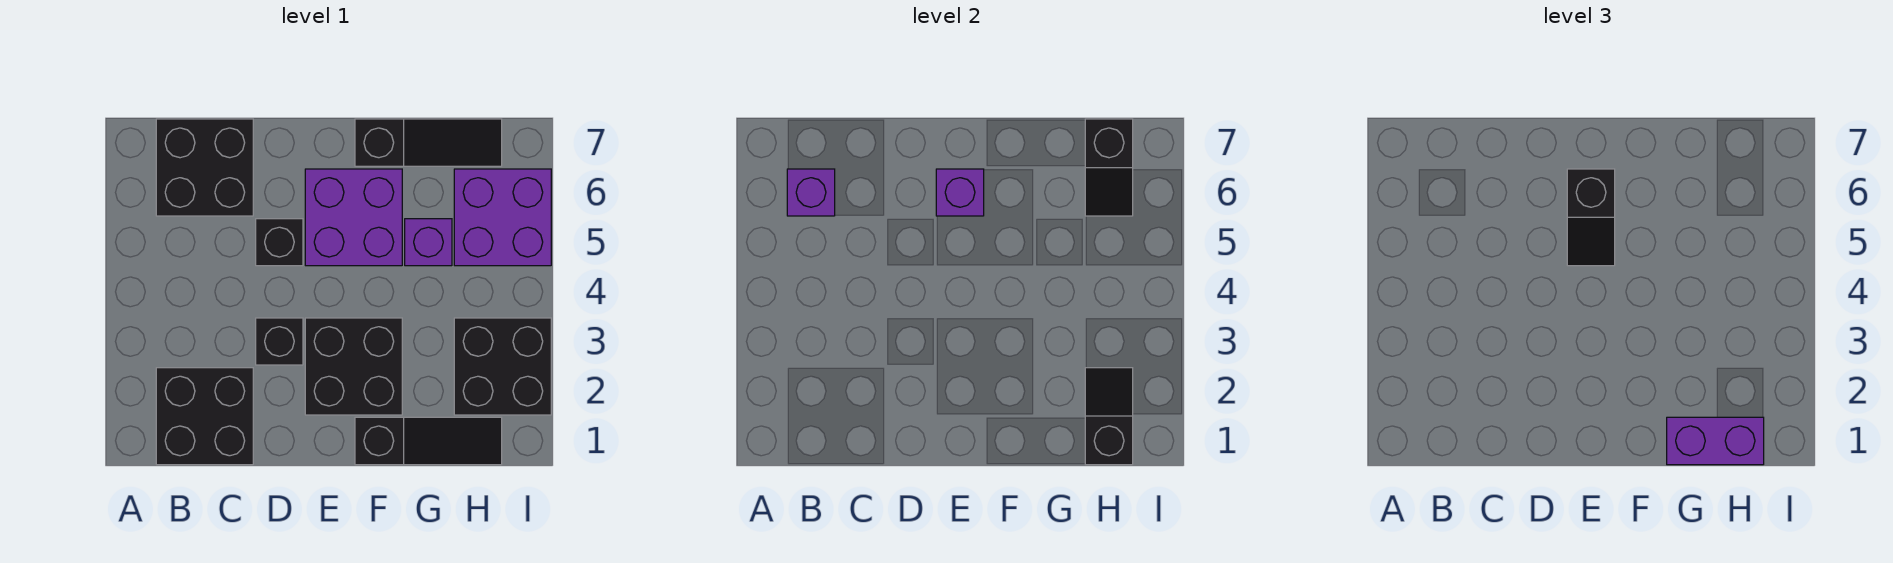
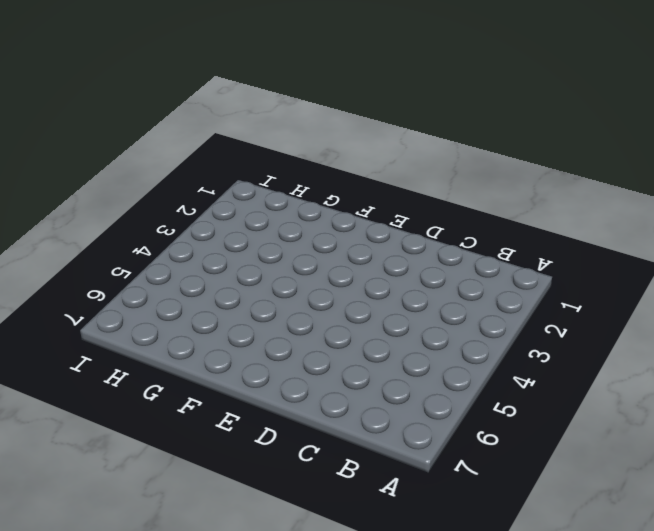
none -> black brick B1:C2 level 1
none -> black brick B6:C7 level 1
none -> black brick D3 level 1

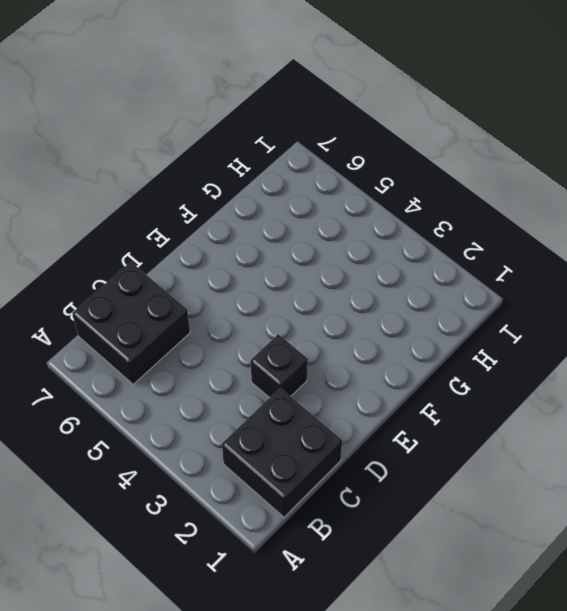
none -> black brick D5 level 1
none -> black brick E2:F3 level 1
none -> purple brick E5:F6 level 1

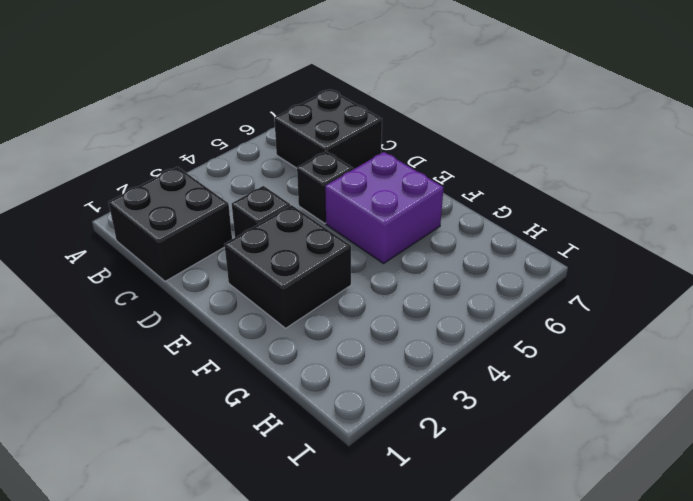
none -> black slope F1:H1 level 1 top F
none -> black slope F7:H7 level 1 top F
none -> purple brick G5 level 1

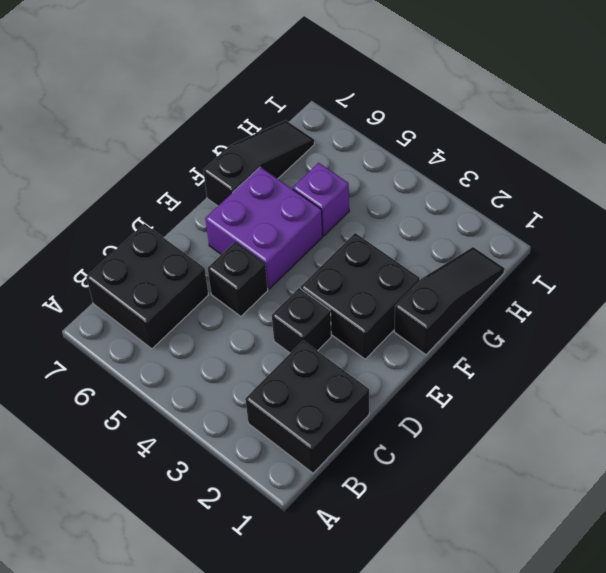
none -> black brick H2:I3 level 1
none -> purple brick H5:I6 level 1
none -> purple brick B6 level 2

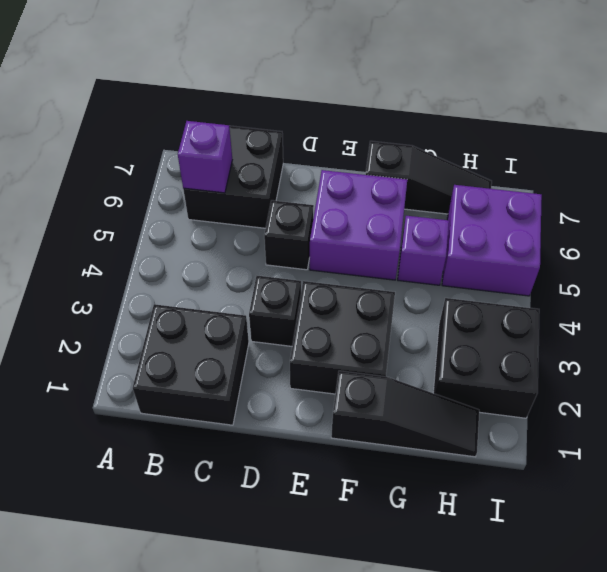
none -> purple brick E6 level 2
none -> black slope H1:H2 level 2 top 1
none -> black slope H6:H7 level 2 top 7

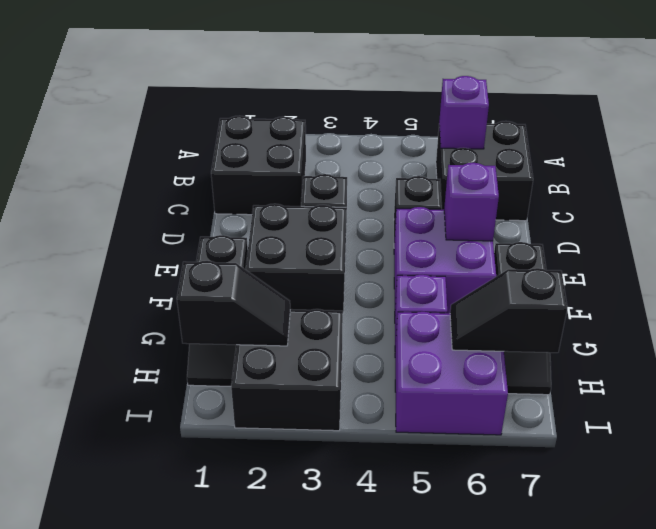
none -> black slope E5:E6 level 3 top 6
none -> purple brick G1:H1 level 3

